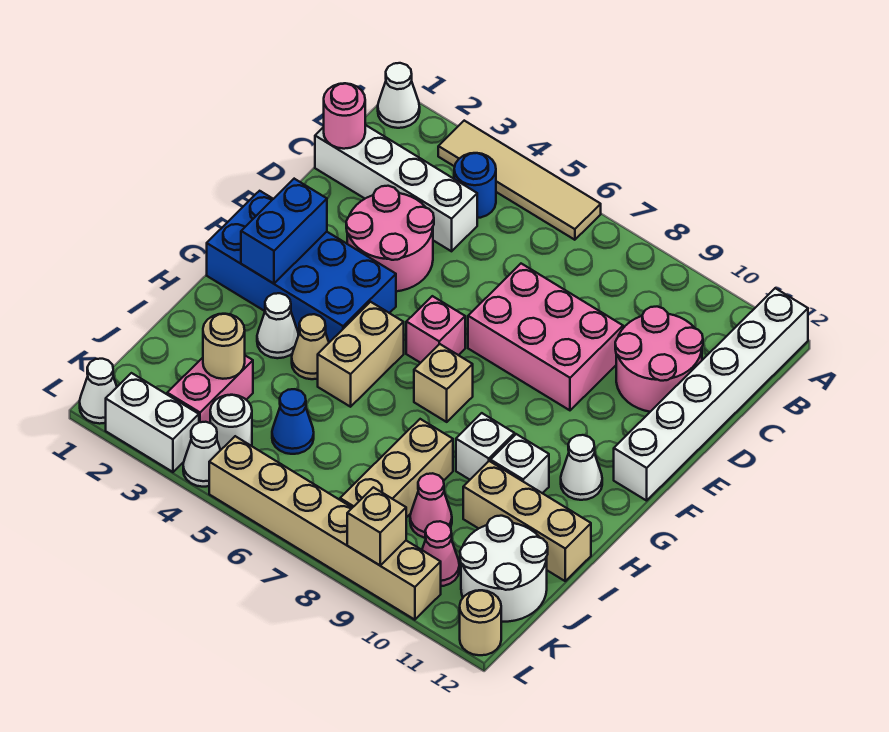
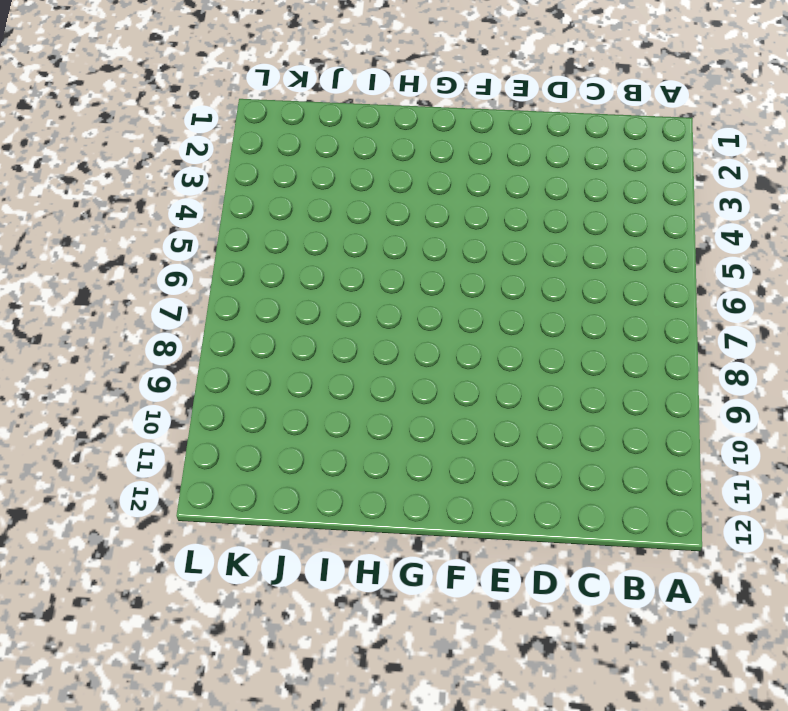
none -> white cone A1 level 1
none -> tan tile A3:A6 level 1
none -> white brick A12:F12 level 1
none -> blue round brick B4 level 1

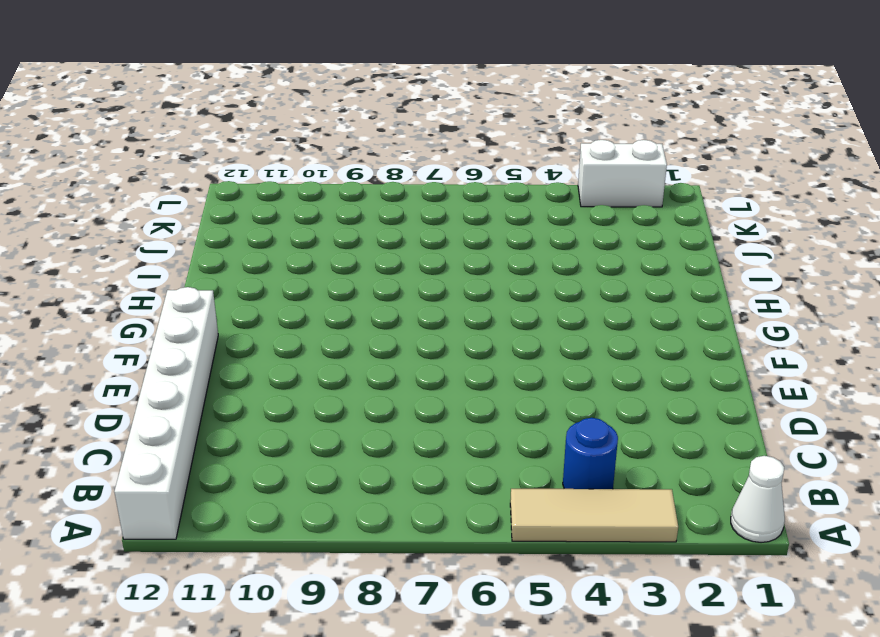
tan tile A3:A5 level 1 -> tan tile A3:A6 level 1
none -> white brick C1:C4 level 1
none -> pink round brick C10:D11 level 1
none -> pink round brick D3:E4 level 1
none -> pink brick D7:E9 level 1

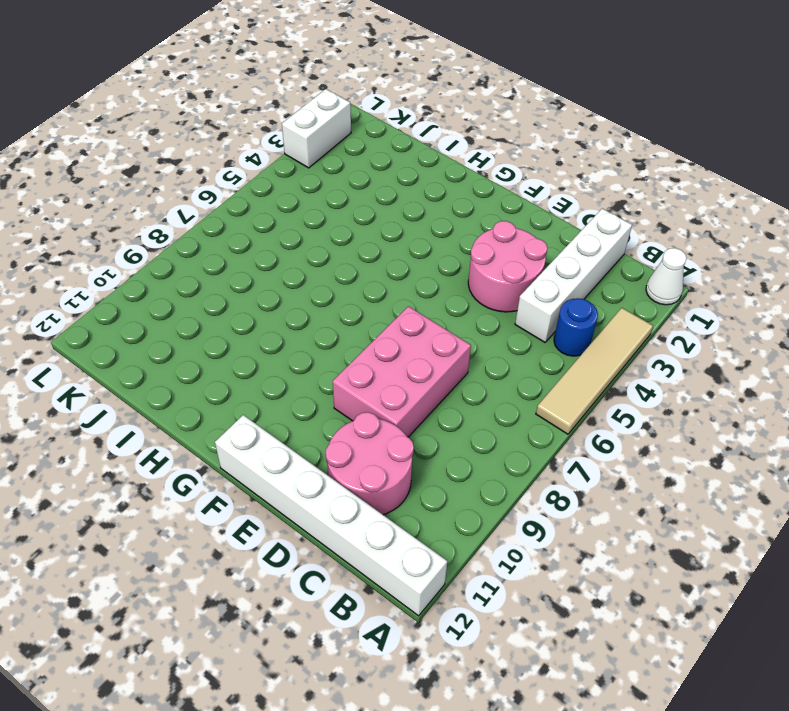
none -> blue brick F1:G4 level 1
none -> pink brick F6 level 1
none -> tan brick G5:H5 level 1
none -> tan brick G7 level 1

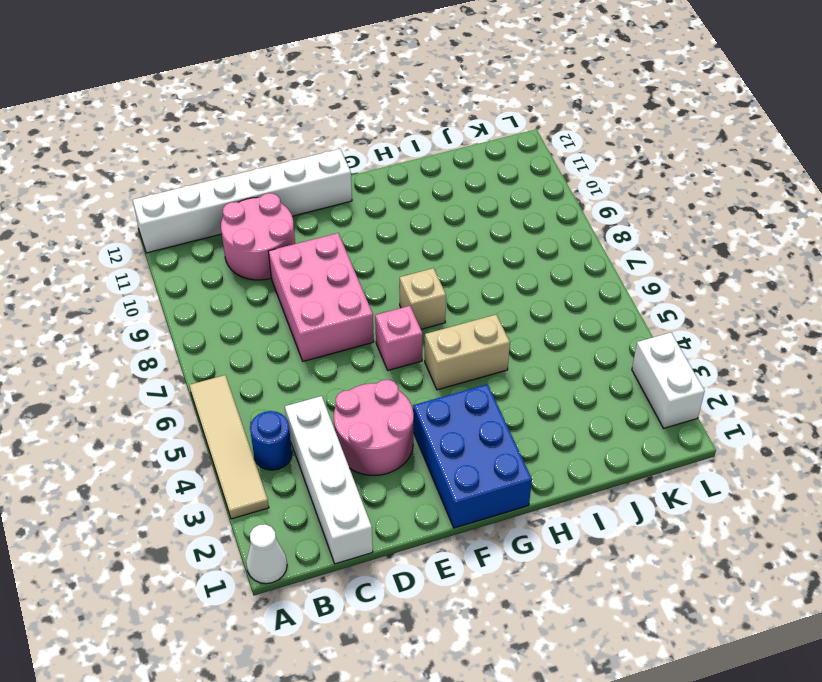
blue brick F1:G3 level 1 -> blue brick F1:G4 level 1
none -> white cone G11 level 1
none -> white cone H3 level 1
none -> tan cone H4 level 1
none -> white brick H9 level 1

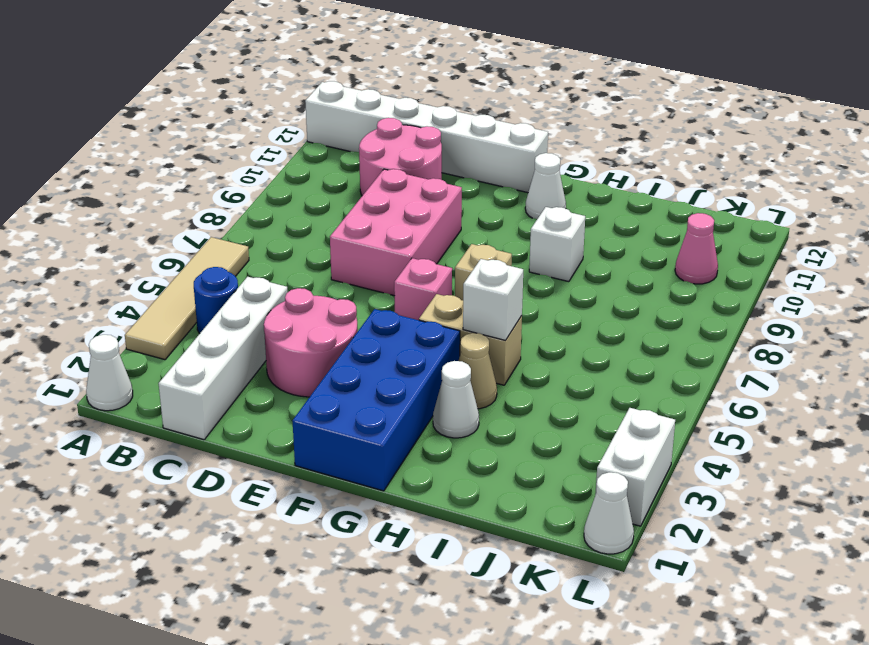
white brick H5 level 2 -> white brick H10 level 1
none -> tan brick I8:K8 level 1
none -> tan brick I10:I12 level 1
none -> pink brick J3:K3 level 1
none -> blue cone J5 level 1

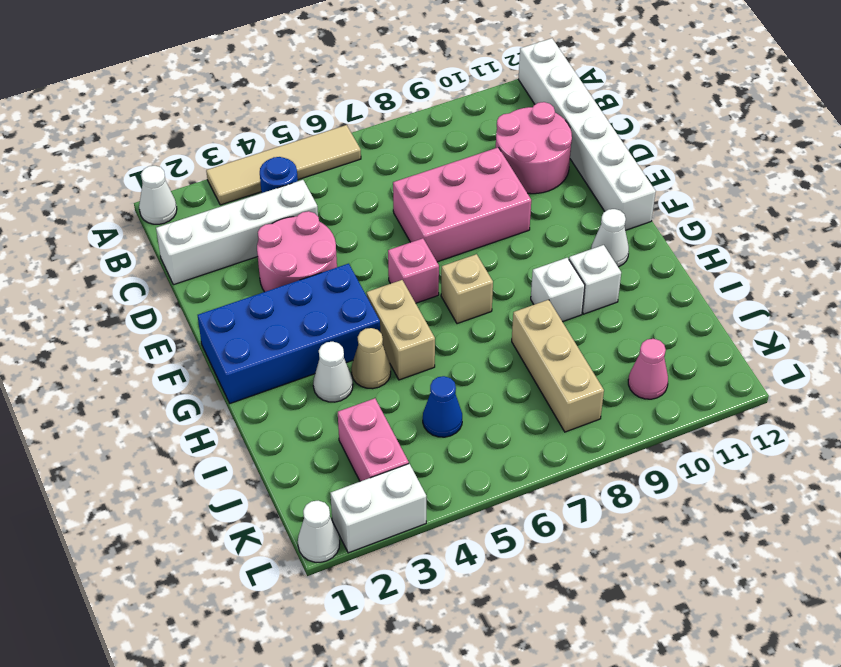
none -> tan brick I10:I12 level 1
none -> pink cone J9 level 1
none -> white round brick J11:K12 level 1
none -> white round brick K4 level 1

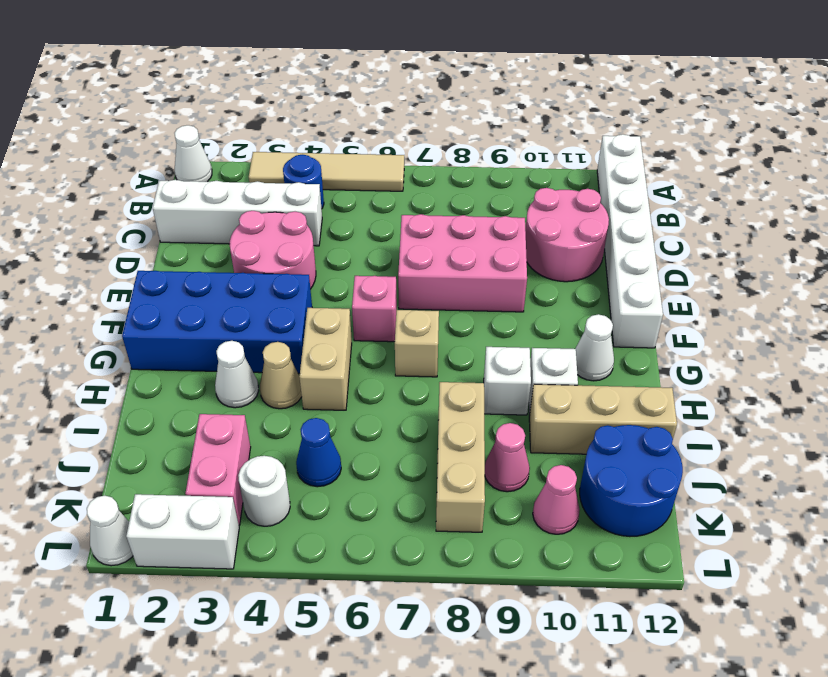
blue round brick J11:K12 level 1 -> white round brick J11:K12 level 1
none -> white cone L4 level 1
none -> tan brick L5:L10 level 1
none -> tan round brick L12 level 1
none -> pink round brick C1 level 2

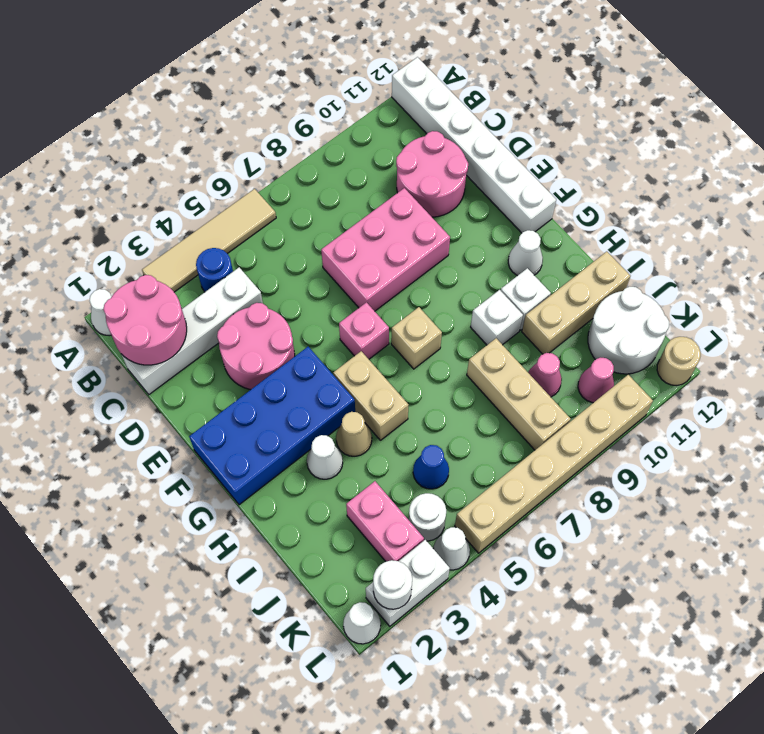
pink round brick B1:C2 level 2 -> pink round brick C1 level 2
white round brick L2 level 2 -> none
none -> blue brick F2:G2 level 2
none -> tan round brick J3 level 2
none -> tan brick L9 level 2

